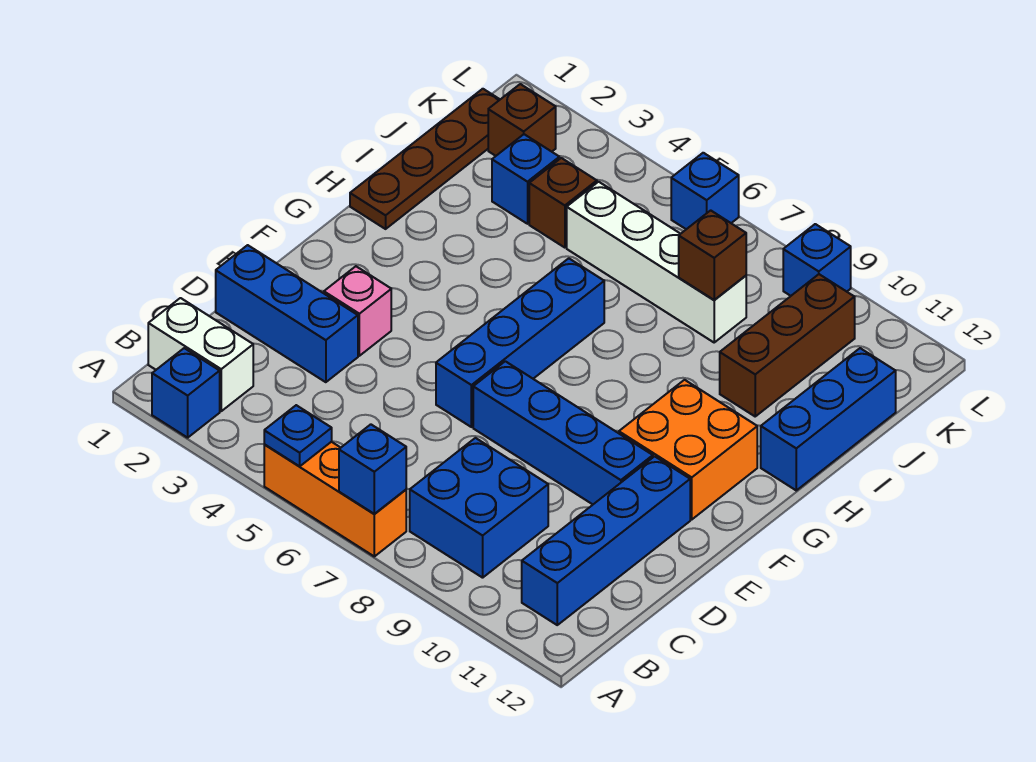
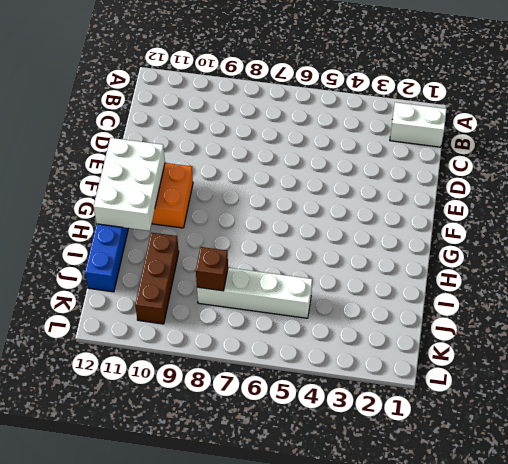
white brick F11:H12 level 2 -> none
none -> blue brick A2 level 1
none -> orange brick A5:A7 level 1
none -> blue brick B8:C9 level 1

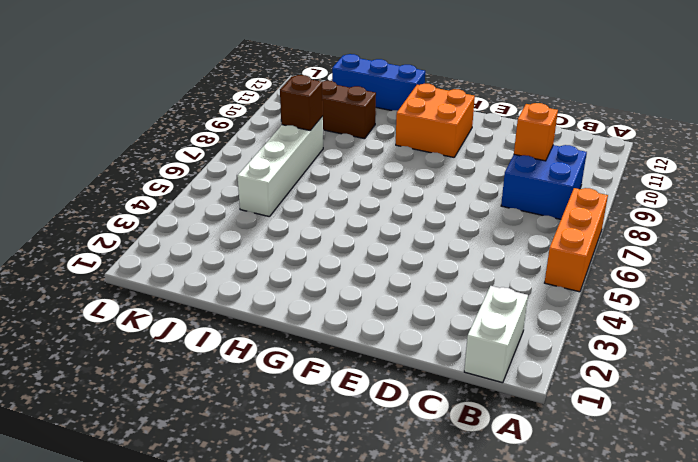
orange brick C9 level 2 -> none
none -> blue brick A2 level 1
none -> blue brick B11:E11 level 1
none -> blue brick D1:D3 level 1

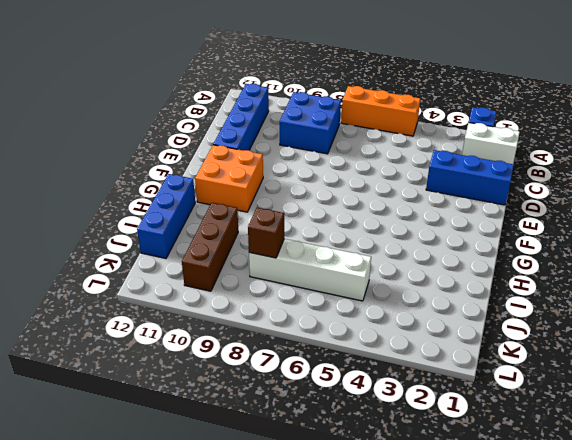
none -> pink brick E3 level 1
none -> blue brick E6:H6 level 1
none -> blue brick E7:E10 level 1

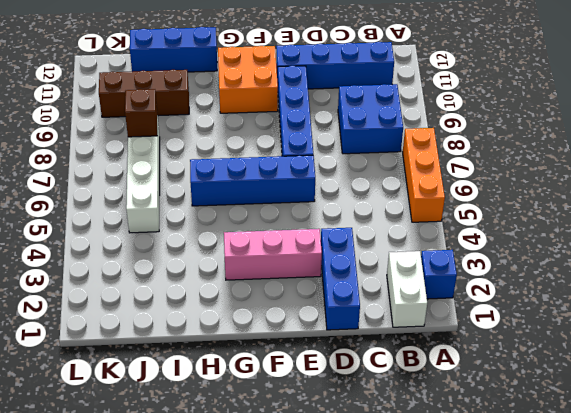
pink brick E3:G3 level 1 -> pink brick E3 level 1
none -> brown plate H1:K1 level 1
none -> blue brick J3 level 1
none -> brown brick J4 level 1

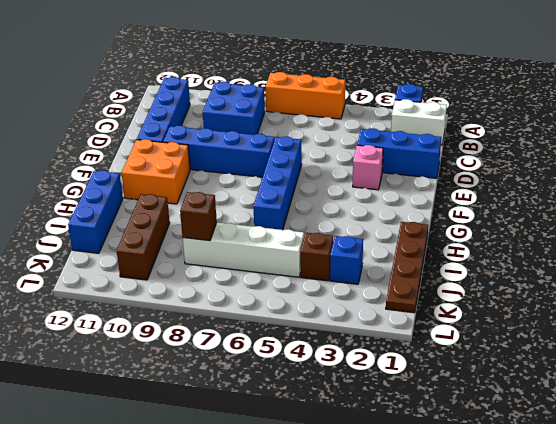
none -> brown brick K2 level 1
none -> blue brick L6 level 1
none -> blue brick L9 level 1

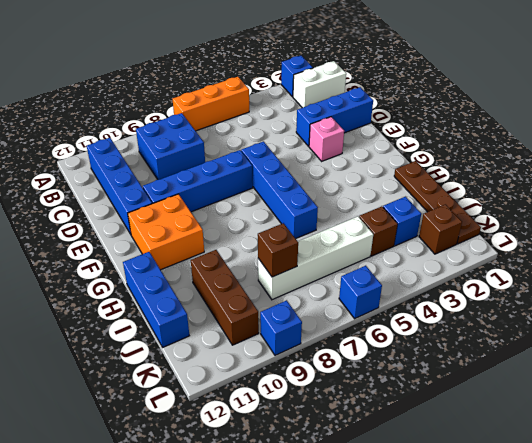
none -> blue plate A5 level 2
none -> blue brick A7 level 2

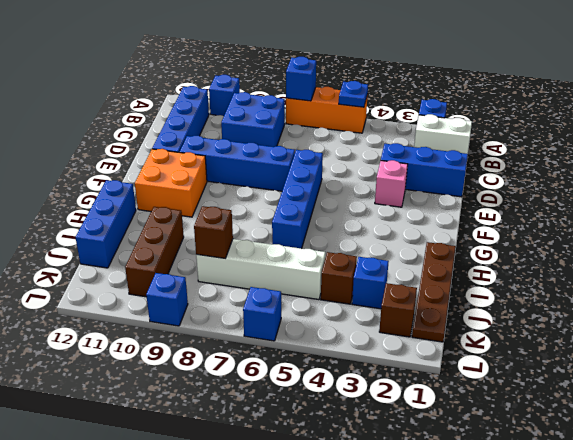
blue brick A10 level 1 -> none

